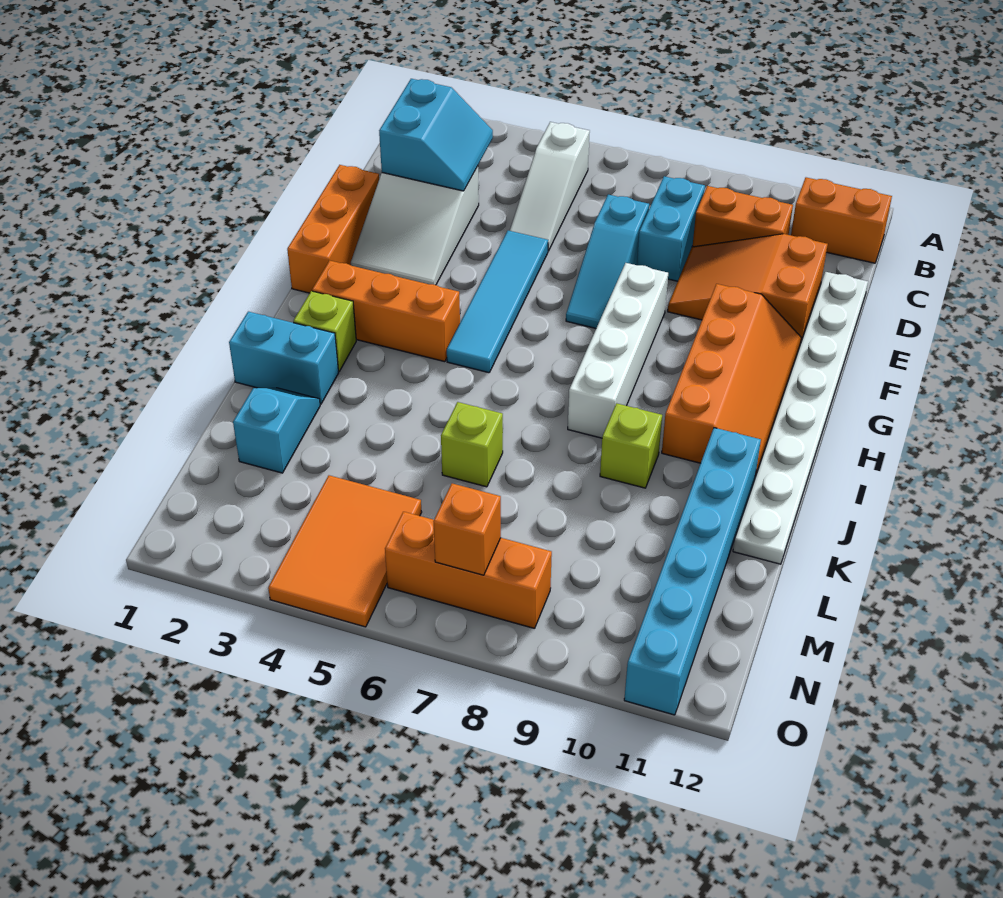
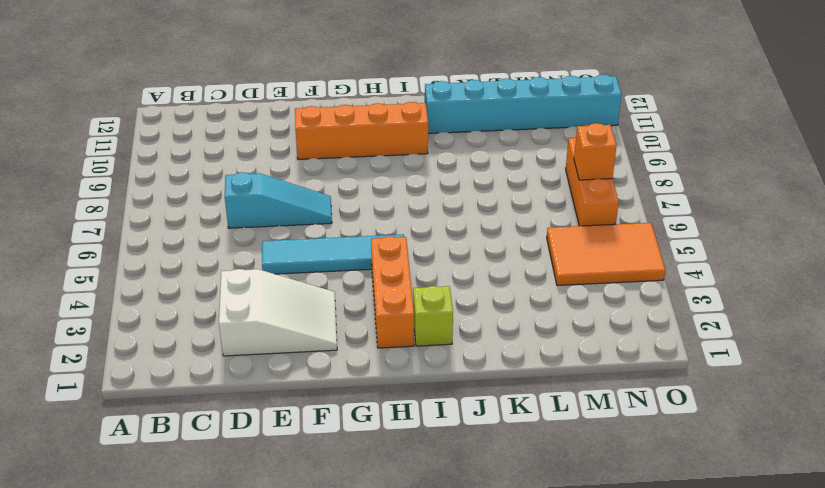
none -> white slope B5:D5 level 1 top B
none -> orange brick B11:B12 level 1
none -> cyan brick C8:D8 level 1

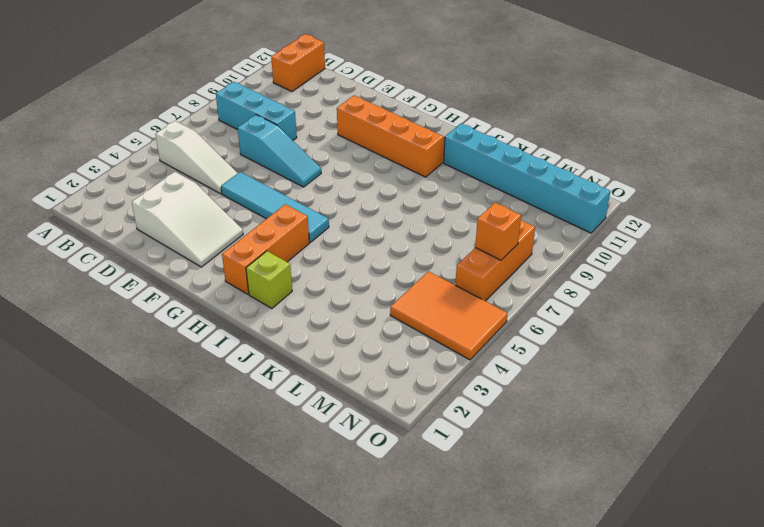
cyan brick B8:D8 level 1 -> cyan brick C8:D8 level 1
none -> orange brick C9:C10 level 1
none -> orange slope D9:E11 level 1 top 11
none -> white plate D12:K12 level 1

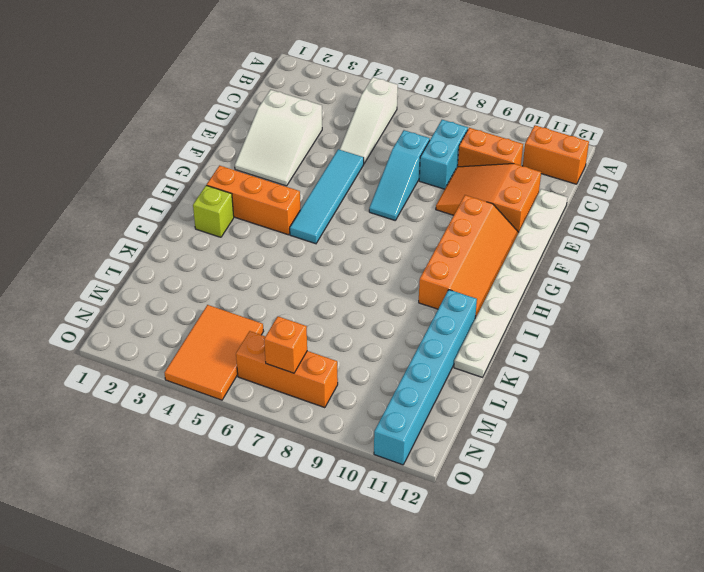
none -> orange brick E1:G1 level 1
none -> white brick F8:I8 level 1
none -> cyan brick J1:J2 level 1

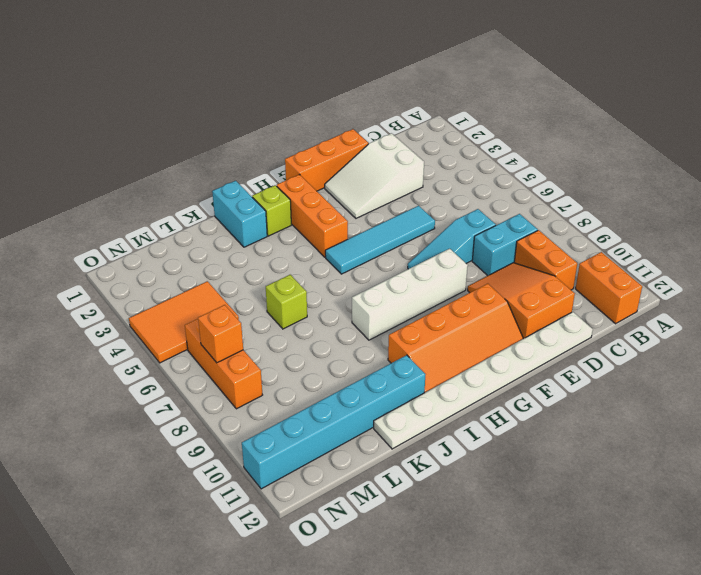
none -> white slope B5:D5 level 1 top B
none -> lime brick J9 level 1
none -> cyan slope K2:L2 level 1 top L

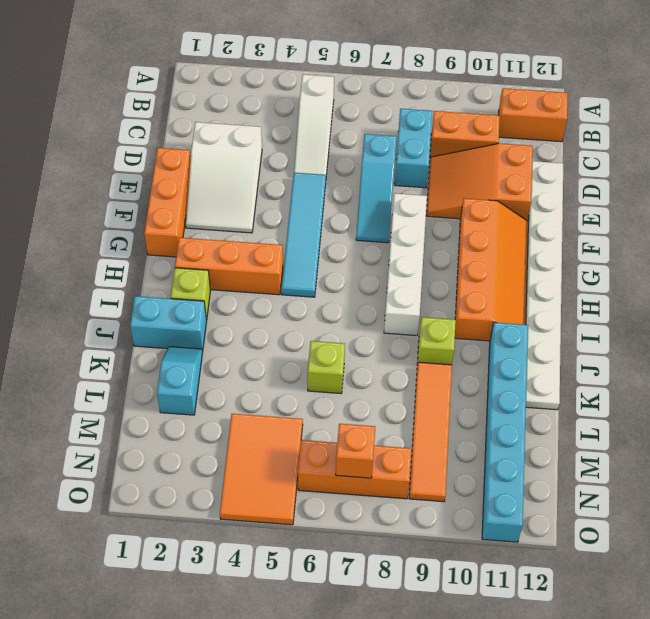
orange tile K9:N9 level 1 -> none
none -> cyan slope C2:D3 level 2 top 2

